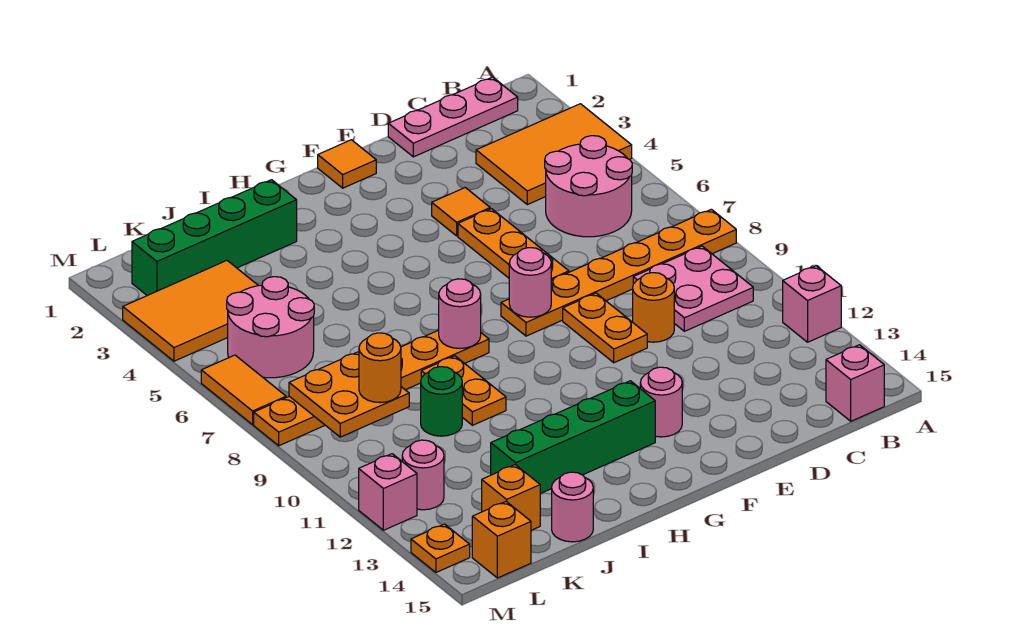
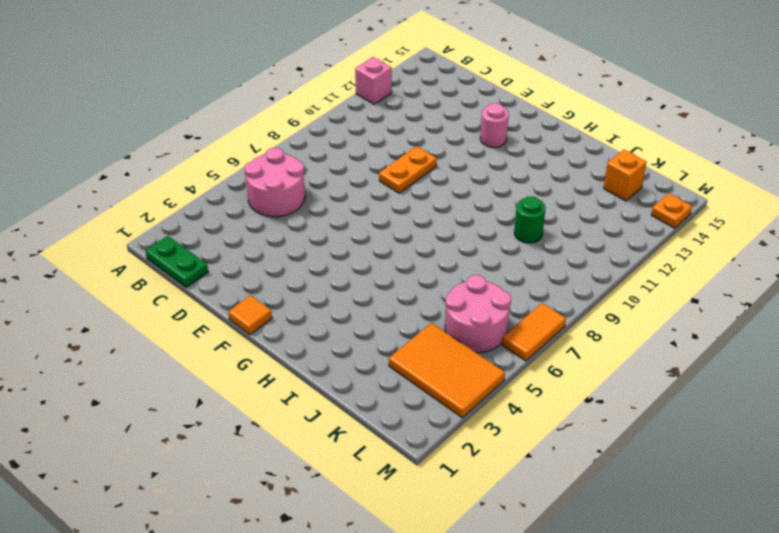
green plate B1:C1 level 1 -> pink plate B1:D1 level 1
none -> orange tile A3:C4 level 1
none -> orange plate A8:F8 level 1
none -> pink plate B9:C10 level 1
none -> pink brick B15 level 1

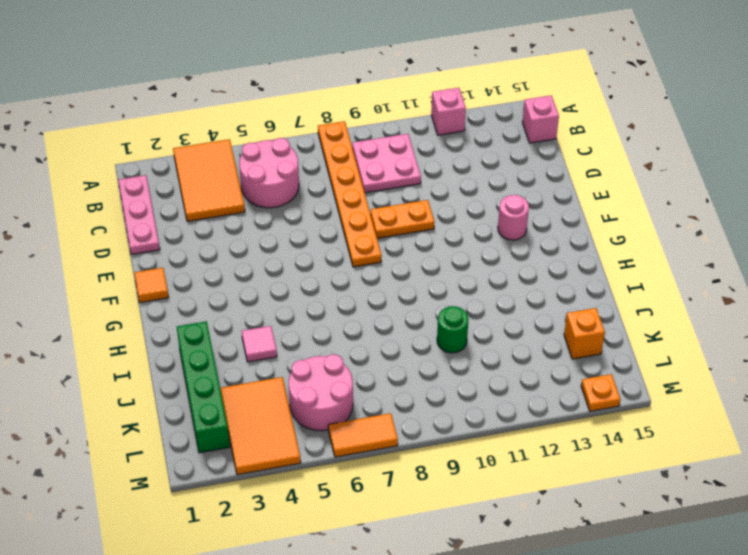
pink tile I4 level 1 -> none
none -> orange round brick D10 level 1
none -> orange tile E4 level 1
none -> orange plate E5:E7 level 1
none -> green brick G13:J13 level 1

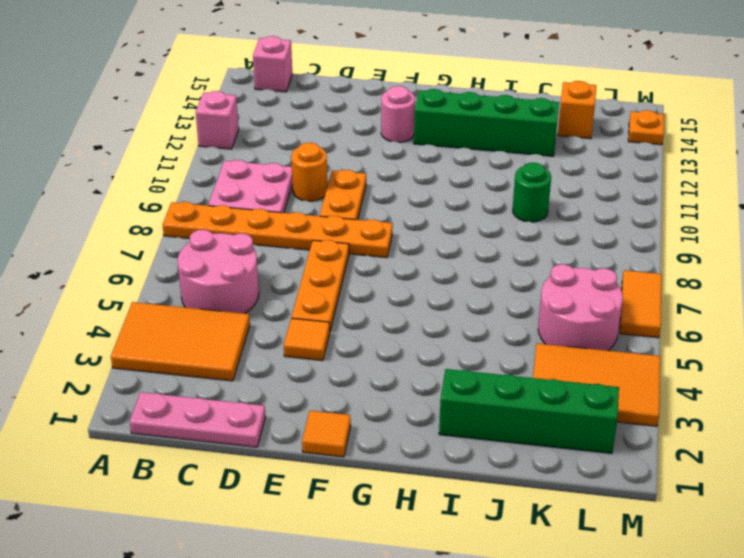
none -> orange plate H8:M8 level 1
none -> orange plate I9:I10 level 1
none -> pink round brick J15 level 1
none -> pink round brick L12 level 1

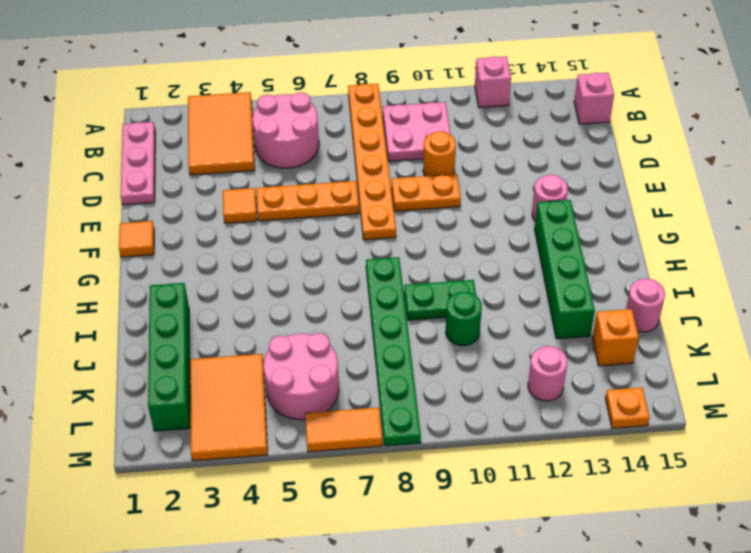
green plate H8:M8 level 1 -> orange plate H8:M8 level 1
green plate I9:I10 level 1 -> orange plate I9:I10 level 1
none -> orange brick L15 level 1
none -> pink brick M12 level 1
none -> pink round brick F8 level 2
none -> pink round brick H8 level 2

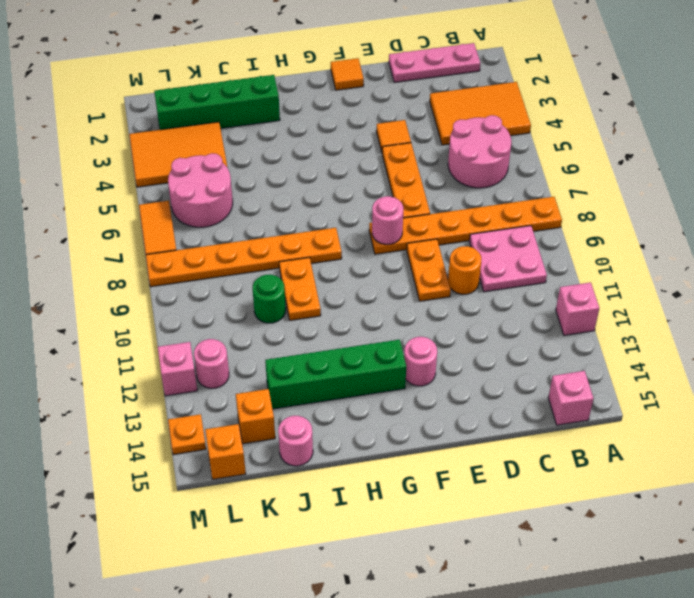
none -> pink round brick H8 level 2
none -> orange plate K8:L9 level 2
none -> orange round brick K9 level 3

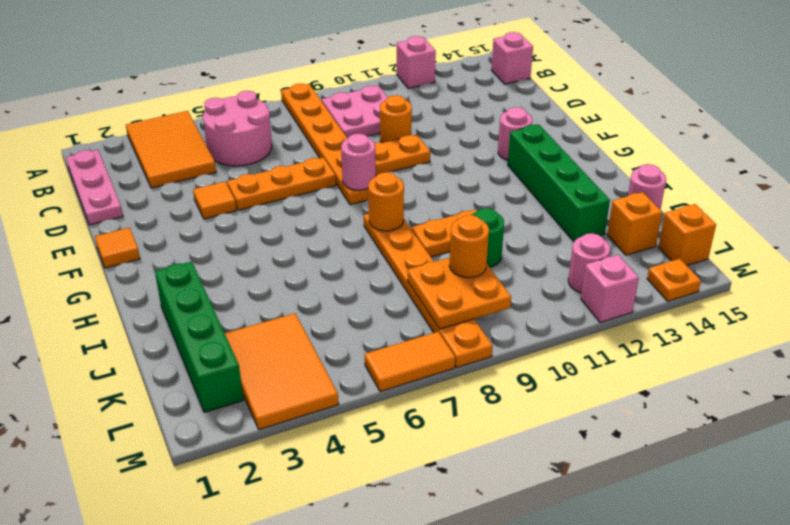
orange round brick H8 level 2 -> pink round brick H8 level 2
none -> pink round brick K5:L6 level 1

